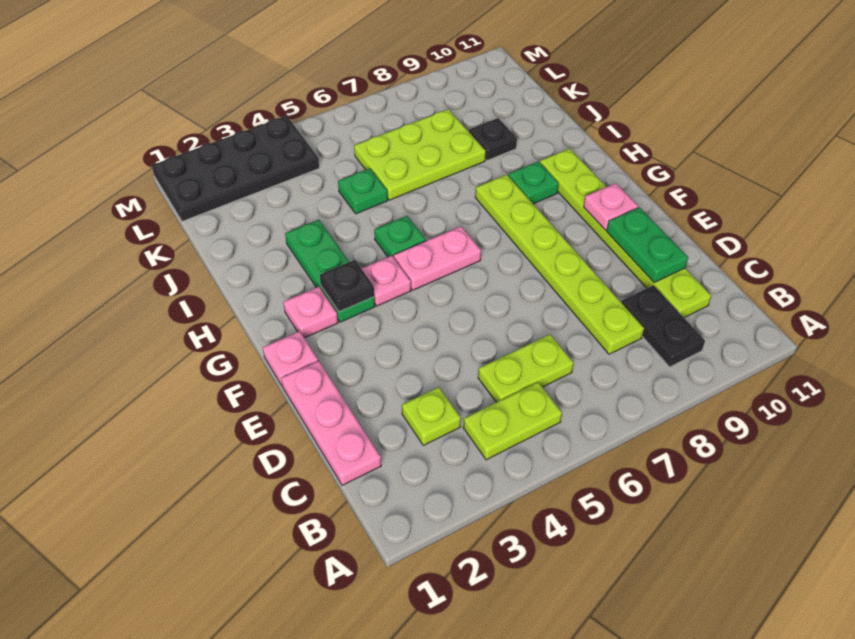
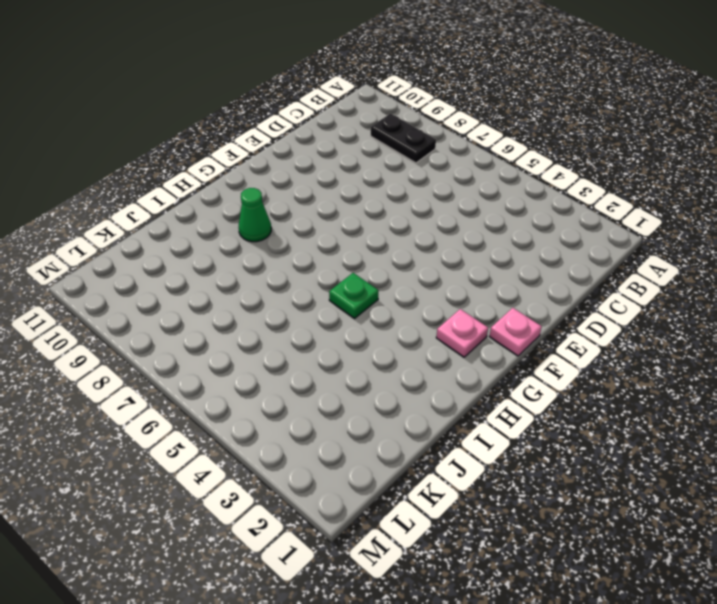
black plate B8:B9 level 1 -> black plate B9:C9 level 1
green cone H9 level 1 -> green plate H9 level 1
none -> lime plate B4:B5 level 1
none -> pink plate C1:E1 level 1
none -> lime plate C3 level 1

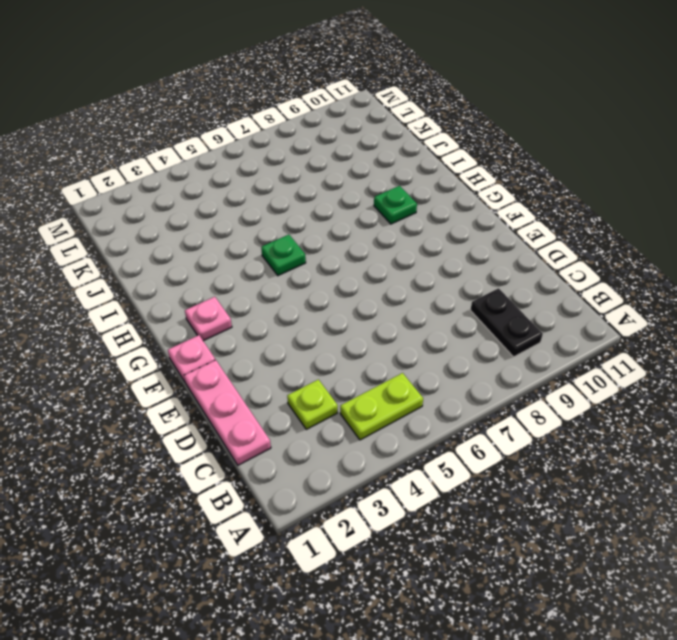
none -> lime plate C5:C6 level 1
none -> lime plate C8:H8 level 1
none -> lime plate C10:H10 level 1

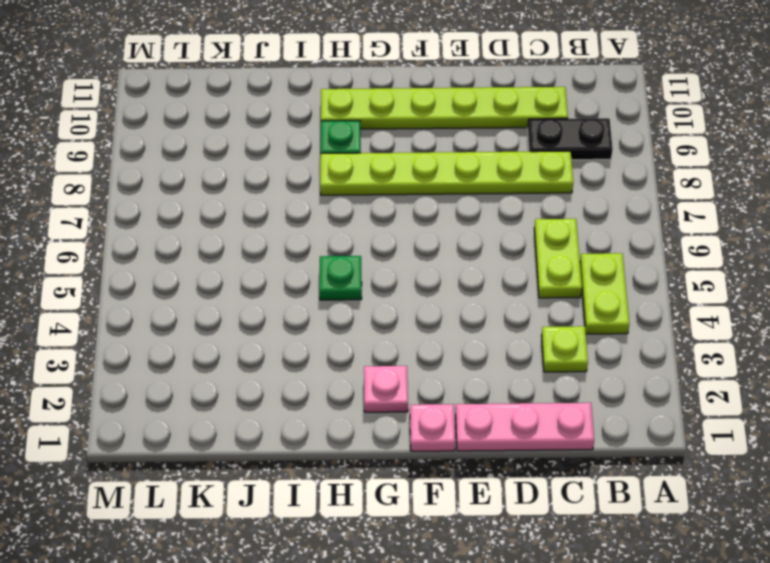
none -> green plate G3:I3 level 1
none -> pink plate G4 level 1
none -> pink plate G5:G6 level 1

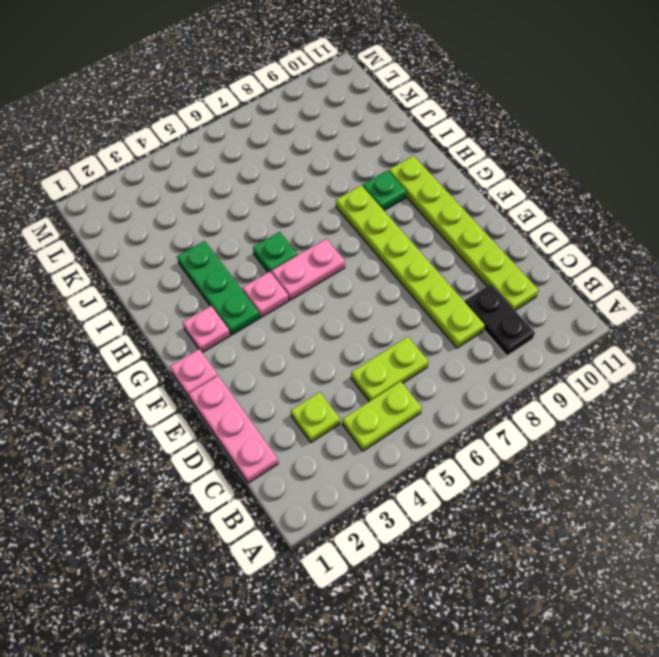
none -> green plate J5 level 1
none -> lime plate J6:K8 level 1
none -> black plate J9 level 1

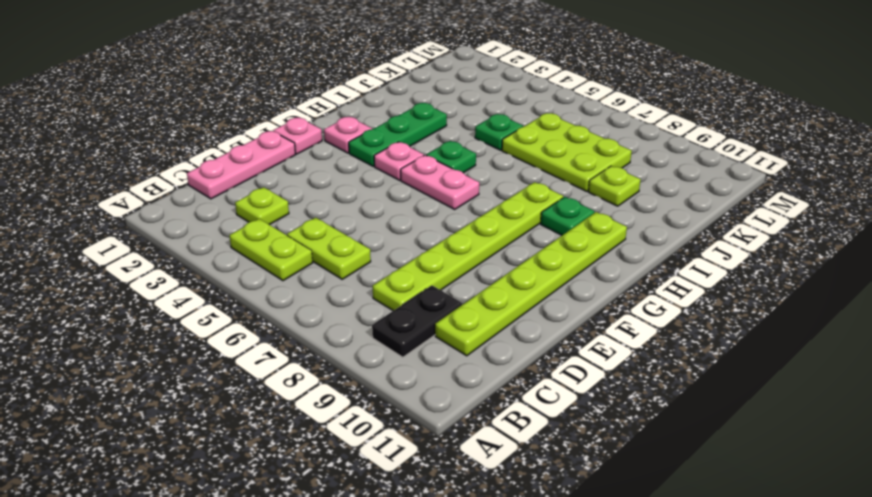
lime plate J9 level 1 -> black plate J9 level 1
none -> black plate L1:M4 level 1
none -> green plate D10:E10 level 2
none -> pink plate F10 level 2

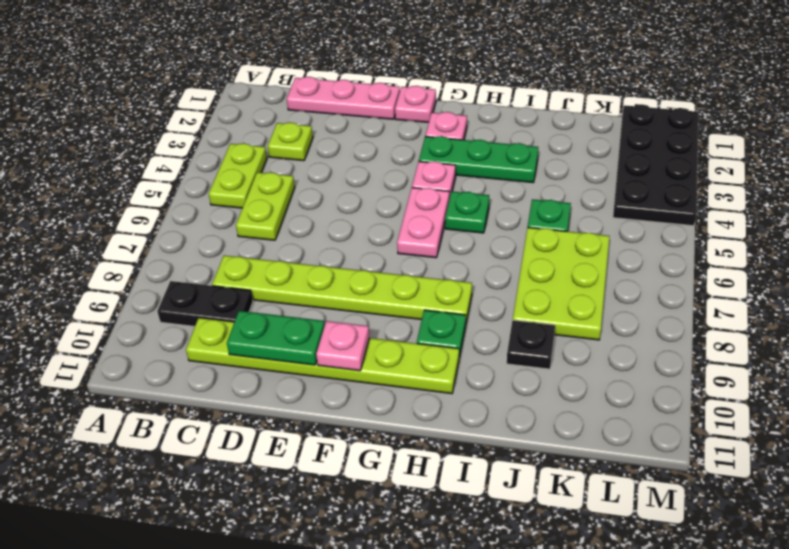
none -> black plate G3 level 2

